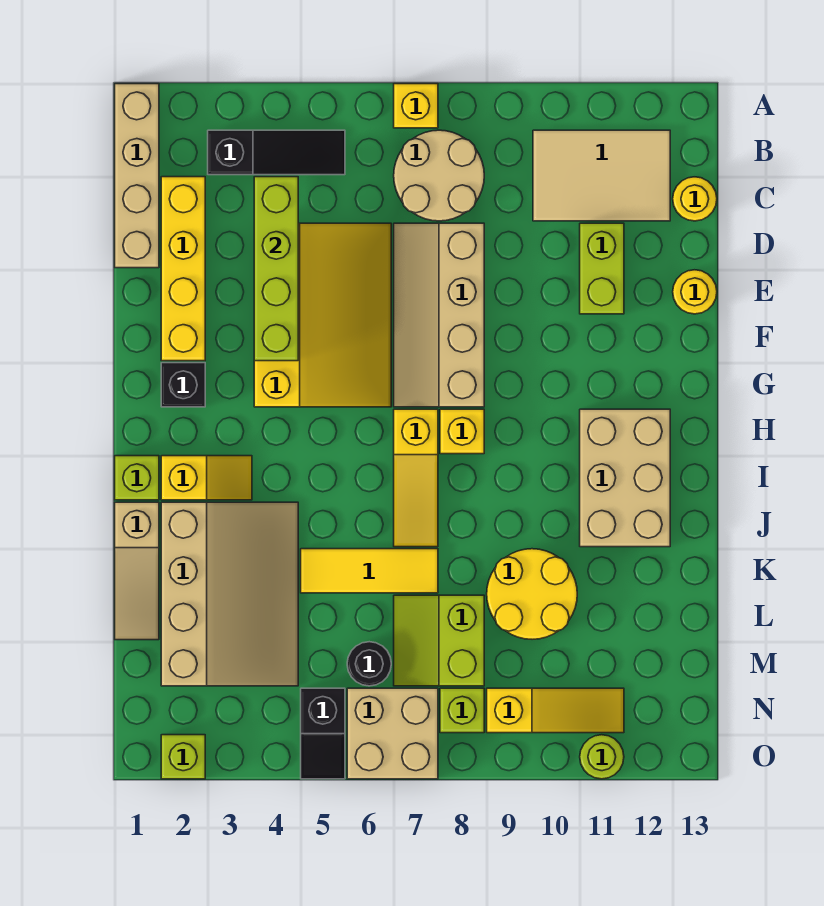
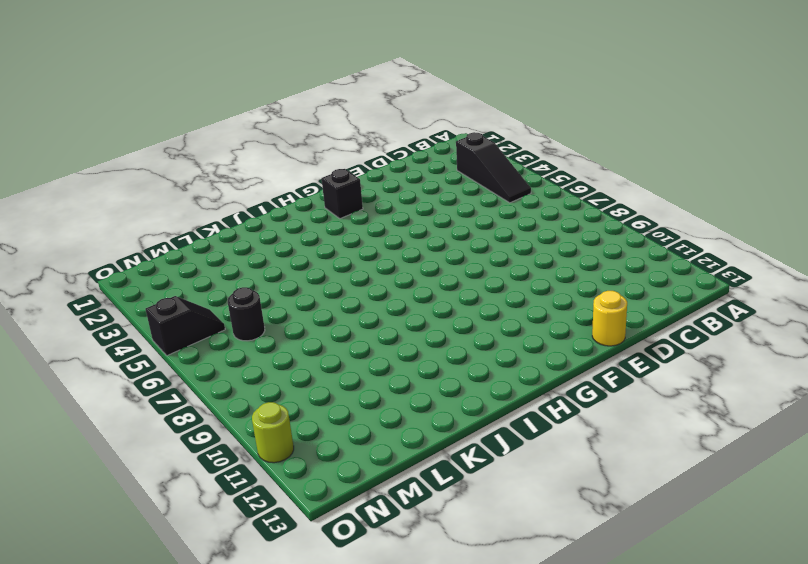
black slope N5:O5 level 1 top O -> black slope N5:O5 level 1 top N
none -> tan brick A1:D1 level 1
none -> yellow brick A7 level 1
none -> tan round brick B7:C8 level 1
none -> tan tile B10:C12 level 1

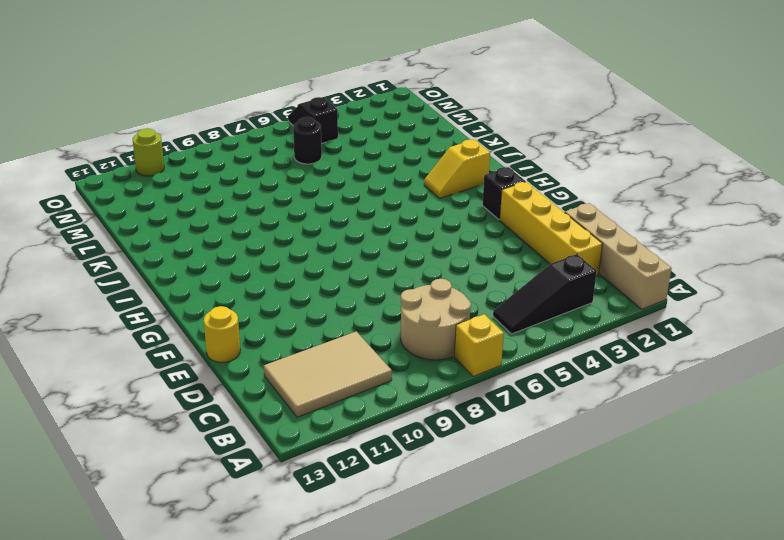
none -> yellow round brick C13 level 1
none -> yellow slope D4:G6 level 1 top 4
none -> tan slope D7:G8 level 1 top 8
none -> lime brick D11:E11 level 1

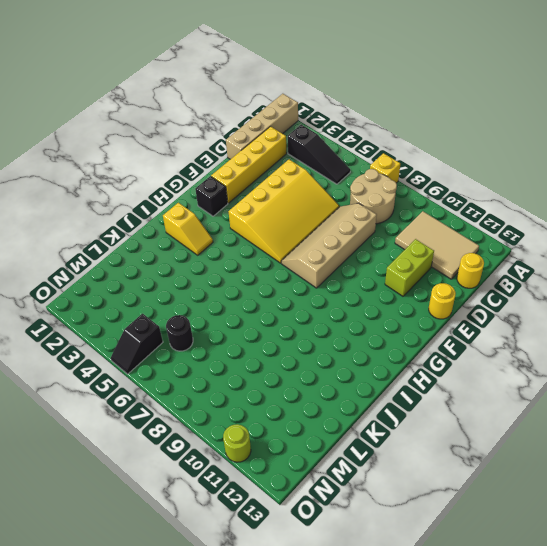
none -> yellow slope H7:J7 level 1 top H
none -> yellow brick H8 level 1
none -> tan brick H11:J12 level 1
none -> lime brick I1 level 1

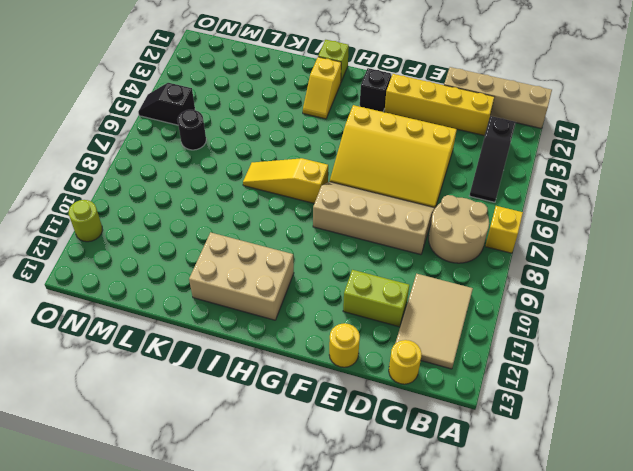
none -> yellow brick H8 level 1
none -> tan slope J1:L1 level 1 top J
none -> tan slope J2:M4 level 1 top 2
none -> yellow tile K5:K7 level 1

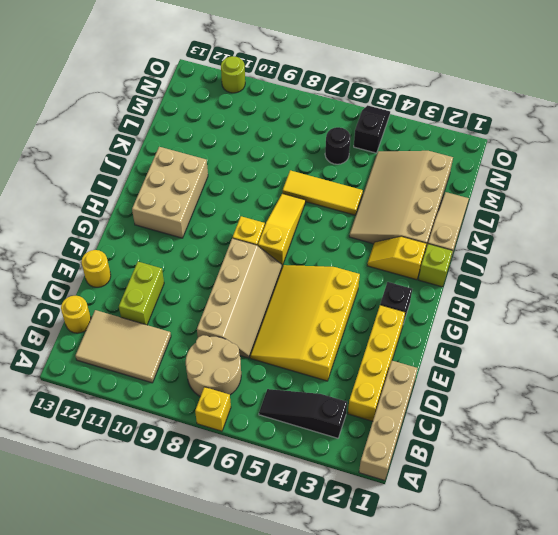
none -> yellow round brick K9:L10 level 1
none -> lime slope L7:M8 level 1 top 8
none -> tan brick N6:O7 level 1
none -> lime brick N8 level 1

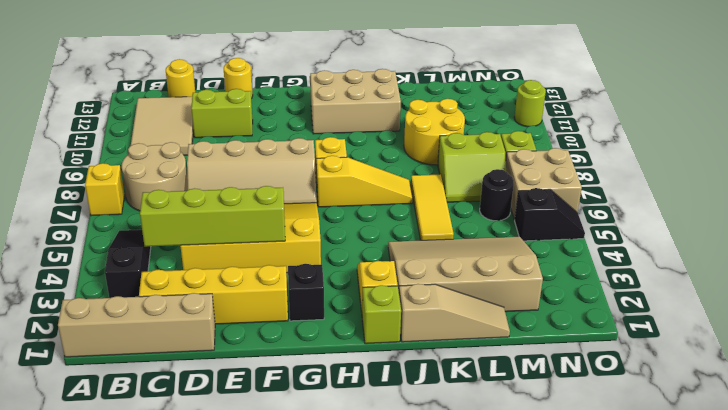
none -> yellow slope N9:N11 level 1 top 9
none -> lime brick O2 level 1

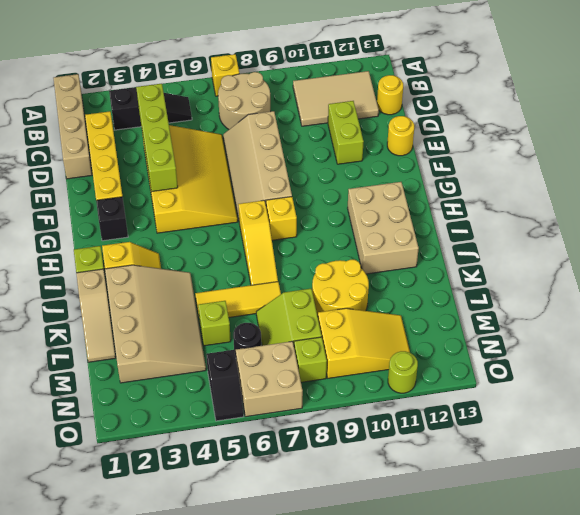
lime brick L5 level 1 -> lime brick O2 level 1
yellow slope M9:N11 level 1 top 9 -> yellow slope N9:N11 level 1 top 9

